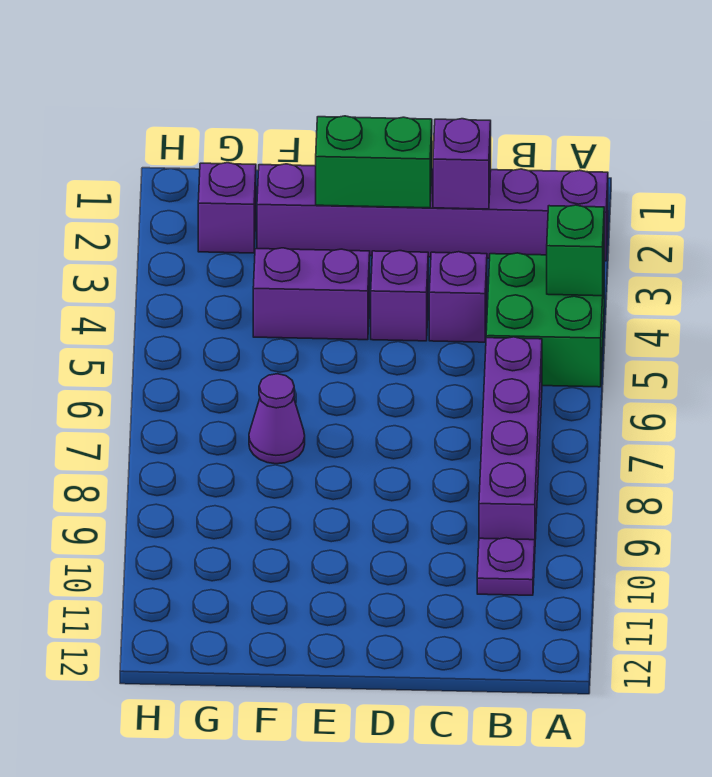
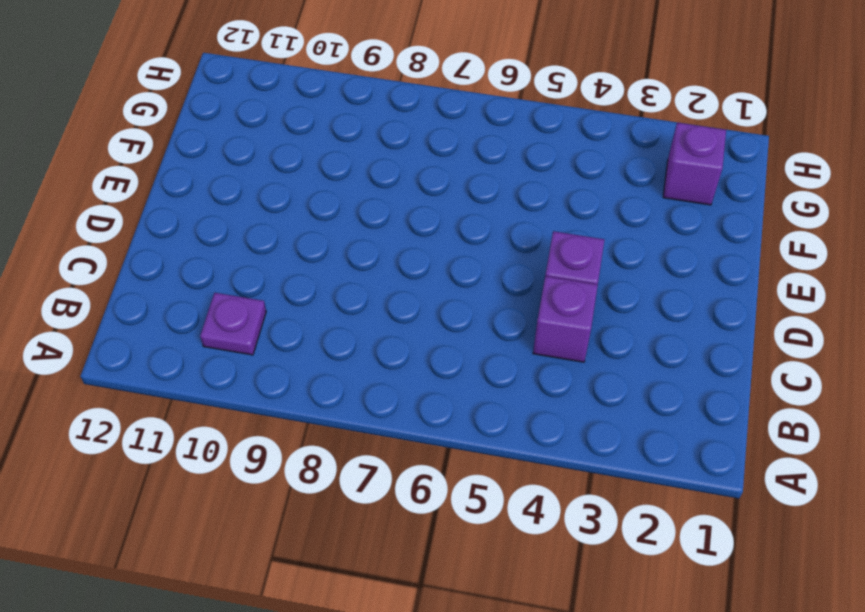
none -> purple brick A2:F2 level 1
none -> green brick A4:B5 level 1
none -> purple brick B6:B9 level 1

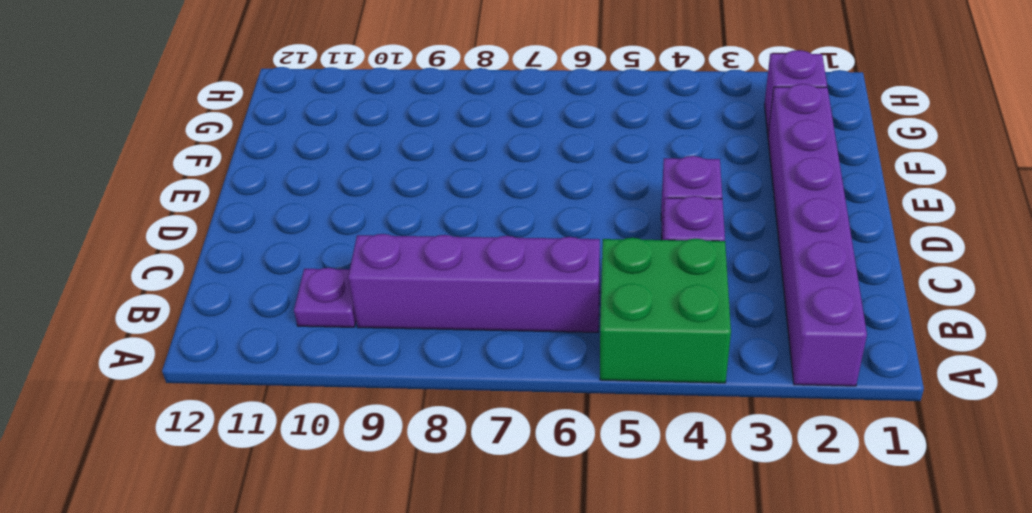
none -> purple brick E4:F4 level 1
none -> purple cone F7 level 1
none -> green brick A4 level 2

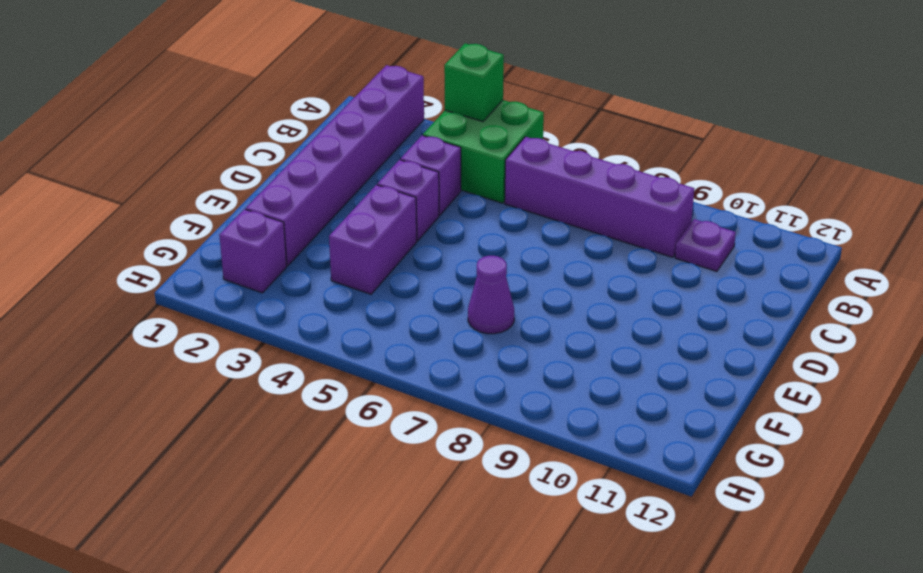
none -> purple brick C2 level 2
none -> green brick D2:E2 level 2

